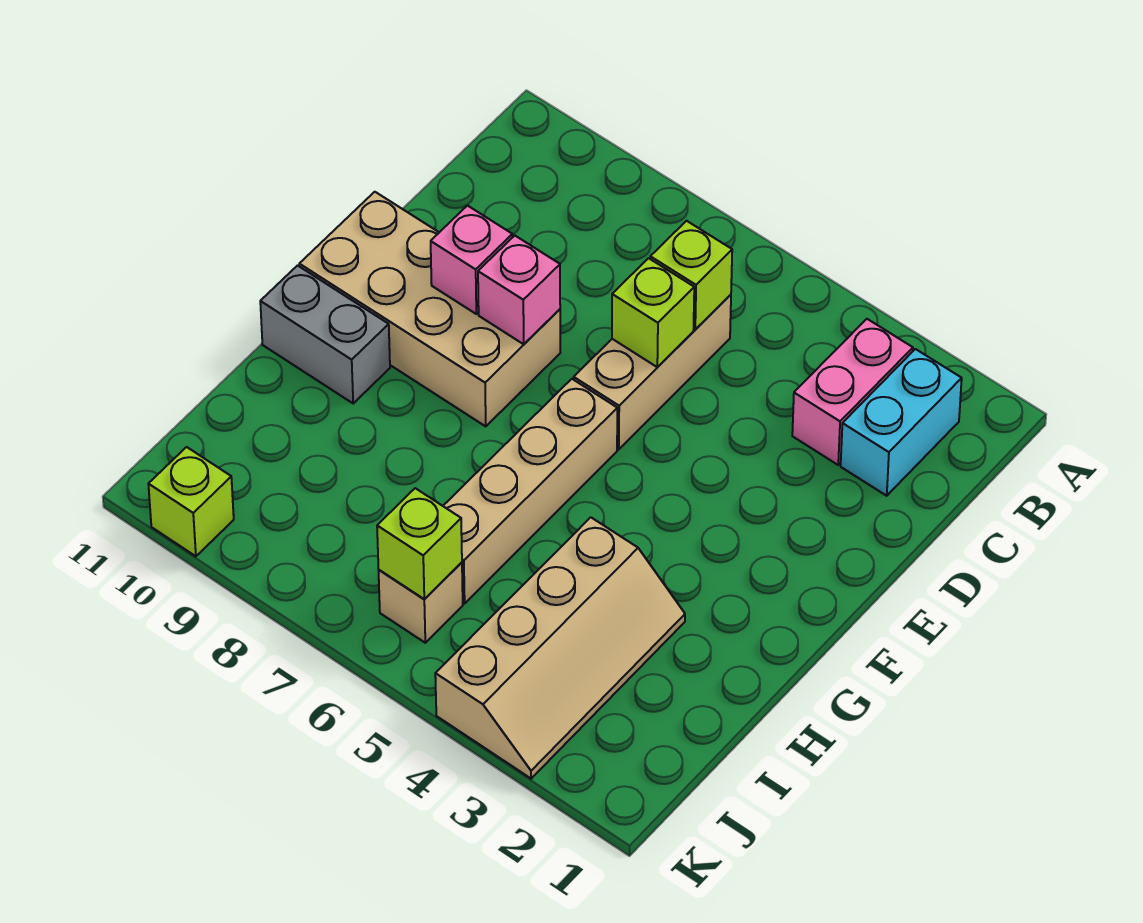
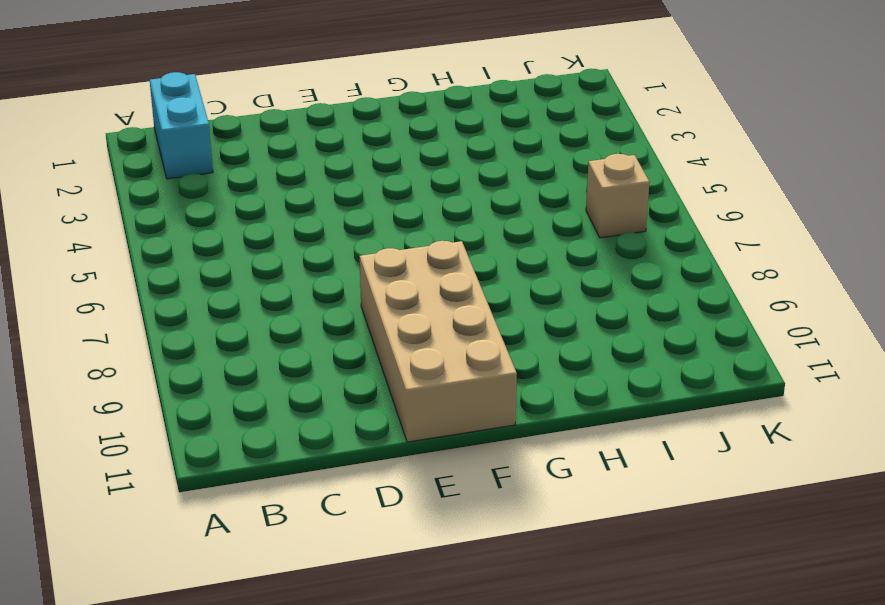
cyan brick B1:B2 level 1 -> cyan brick B2:C2 level 1
none -> pink brick B3:C3 level 1
none -> tan brick C6:E6 level 1
none -> tan brick F6:I6 level 1

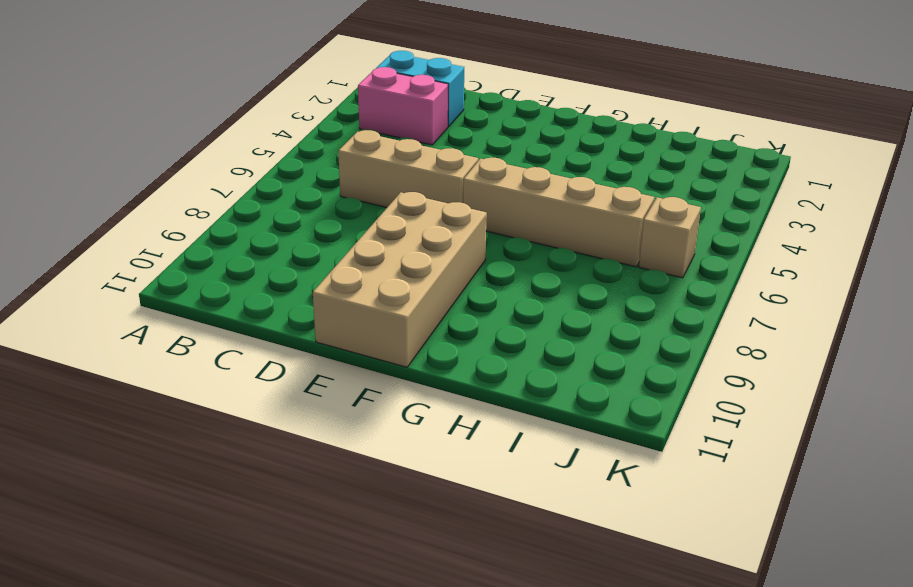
none -> grey brick G10:G11 level 1
none -> tan slope H3:K4 level 1 top 4
none -> lime brick K10 level 1

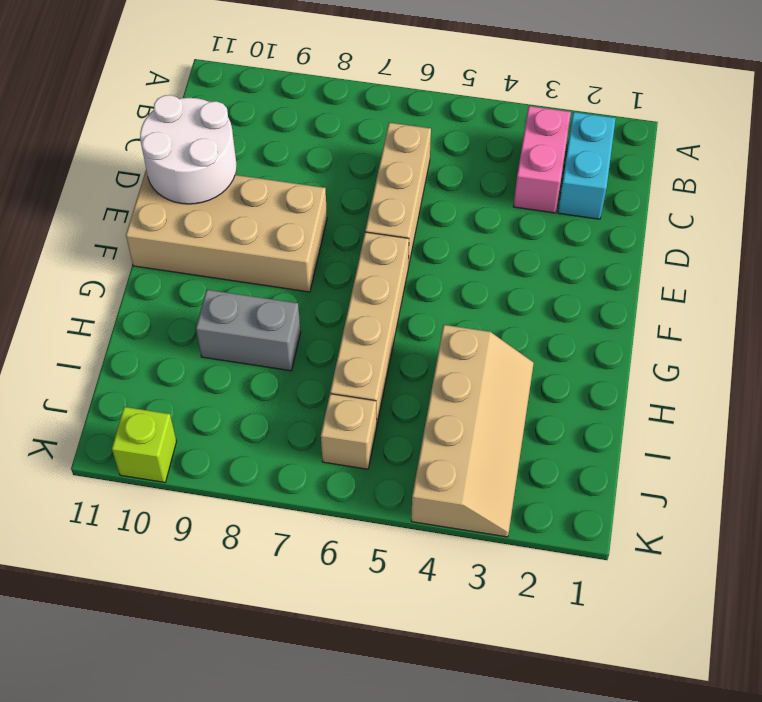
white round brick D10:E11 level 2 -> none
grey brick H8:H9 level 1 -> grey brick G10:G11 level 1
none -> lime brick C6 level 2
none -> lime brick D6 level 2
none -> pink brick E8 level 2

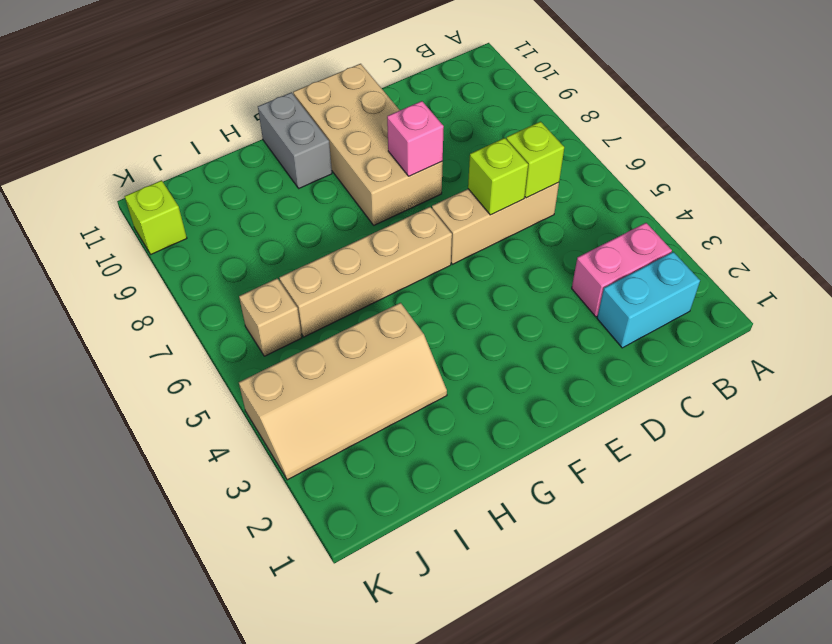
none -> pink brick E9 level 2
none -> lime brick J6 level 2

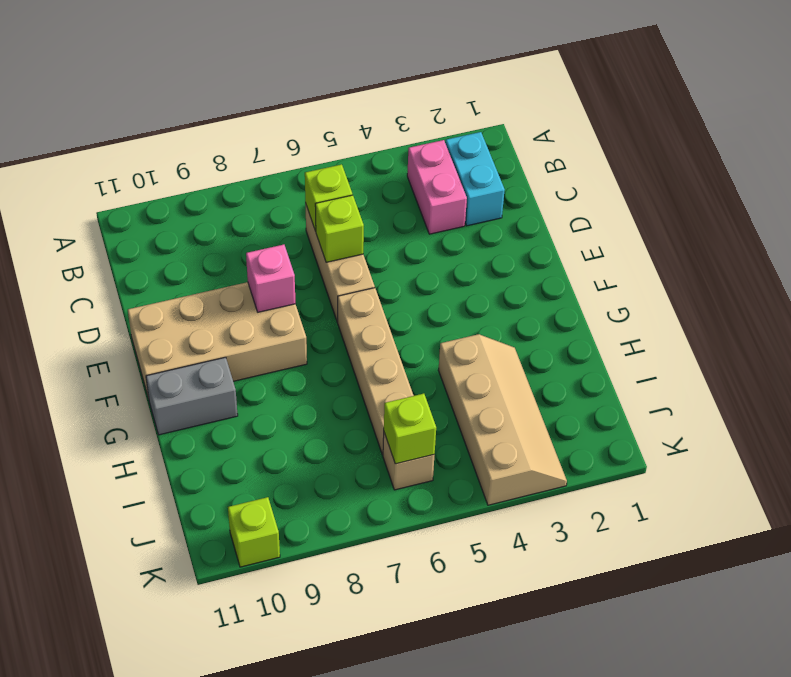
none -> pink brick E9 level 2

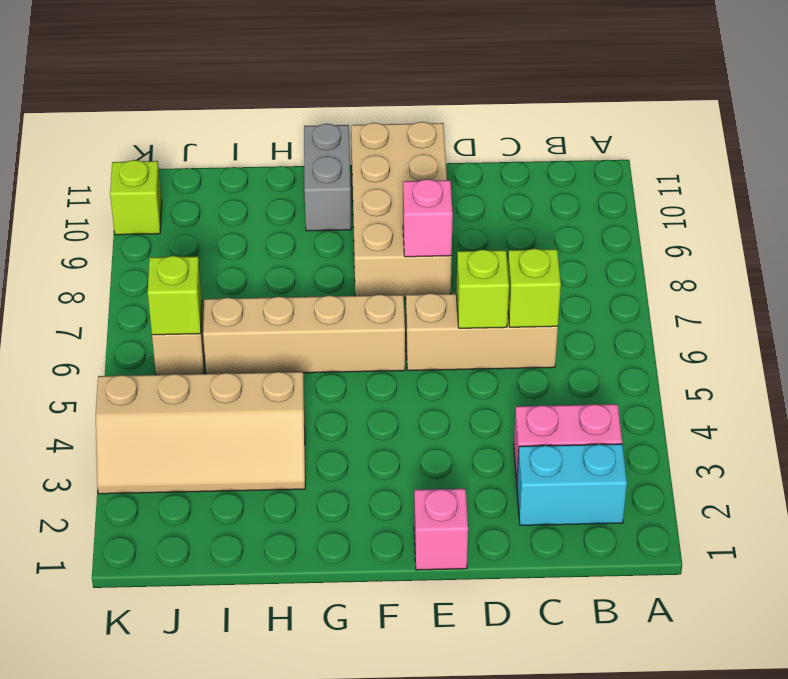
pink brick E1 level 1 -> pink brick E9 level 2

